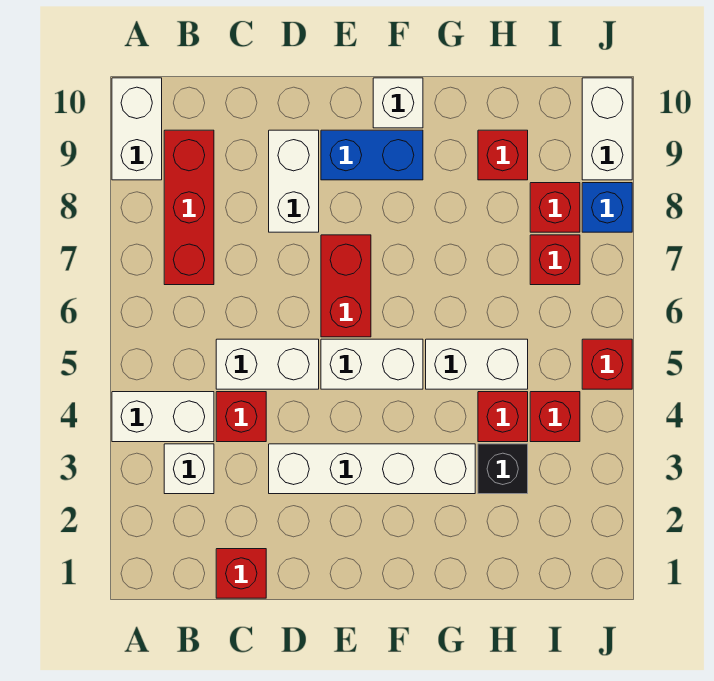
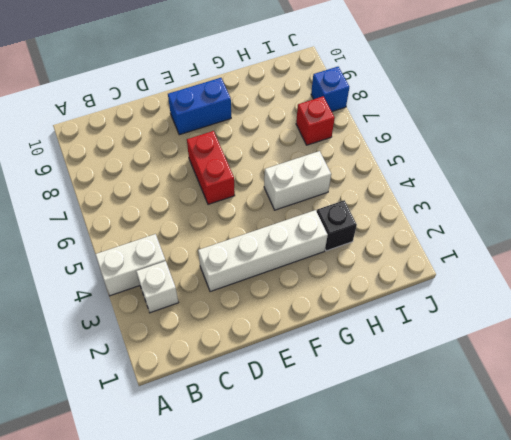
none -> white brick A9:A10 level 1
none -> red brick B7:B9 level 1
none -> red brick C1 level 1

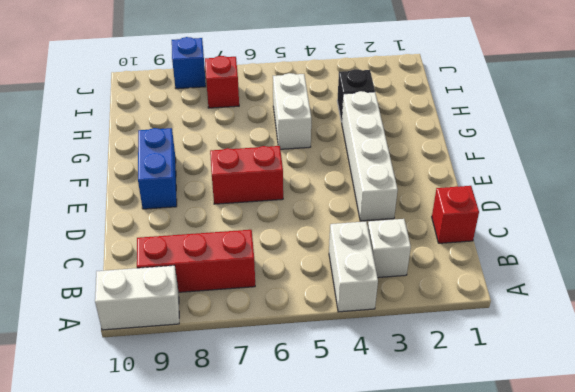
none -> red brick C4 level 1
none -> white brick C5:D5 level 1
none -> white brick D8:D9 level 1

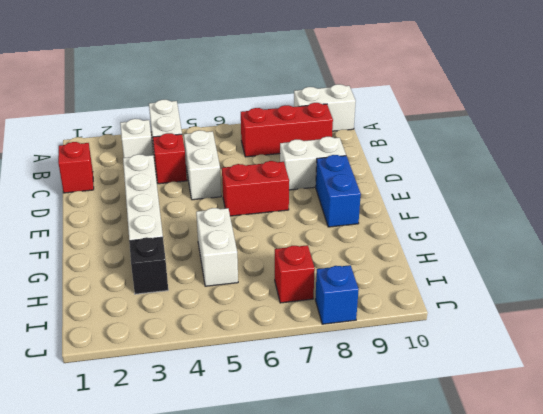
none -> white brick E5:F5 level 1
none -> white brick F10 level 1
none -> red brick H4 level 1

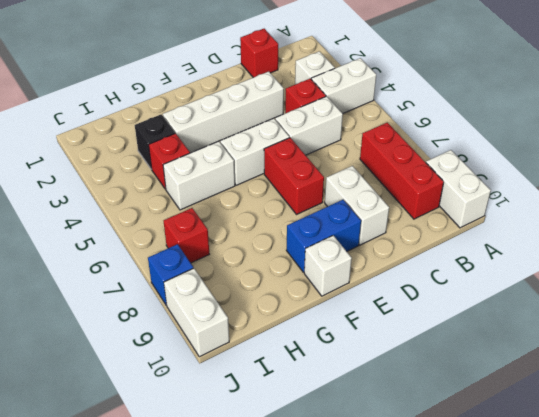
none -> red brick H9 level 1
none -> red brick I4 level 1
none -> red brick I8 level 1

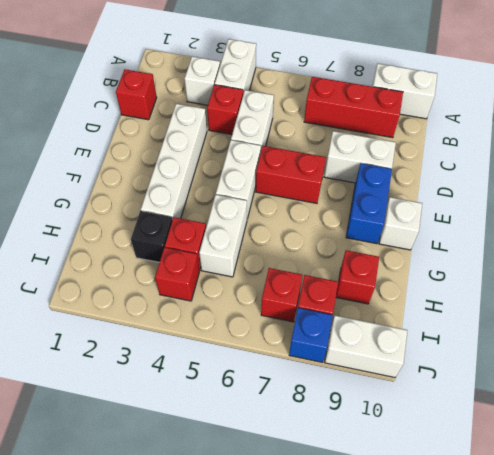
none -> red brick J5 level 1

